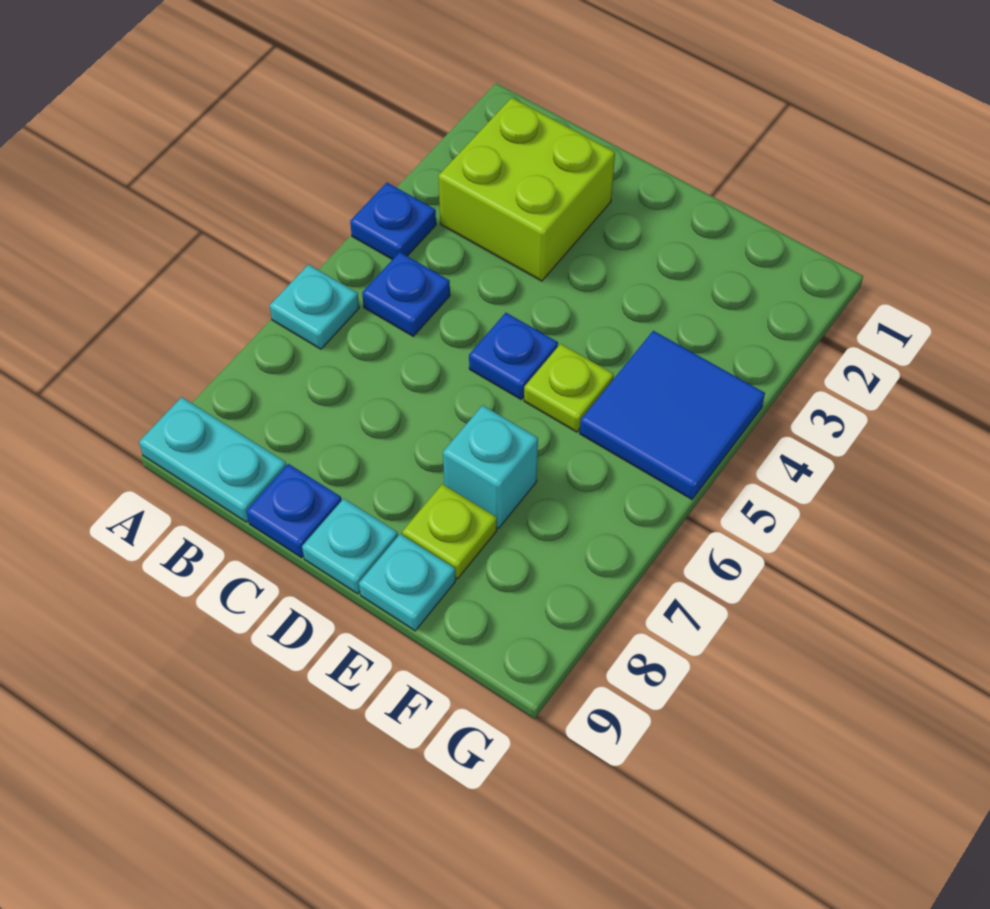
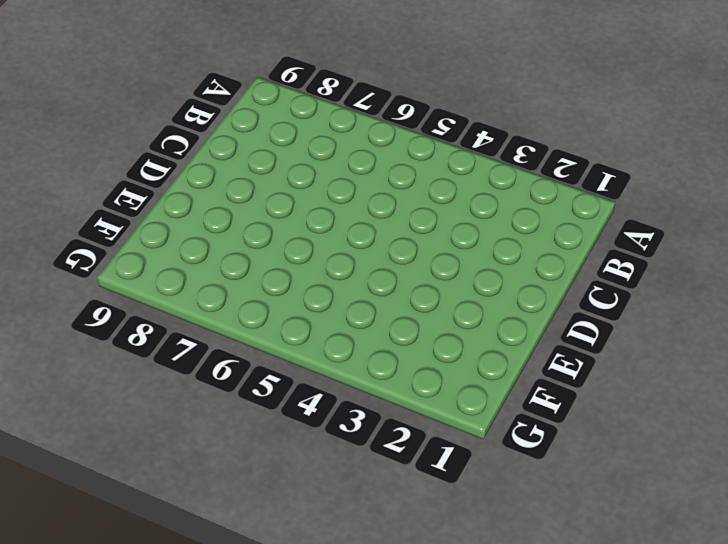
none -> blue plate A4 level 1
none -> cyan plate A6 level 1
none -> cyan plate A9:B9 level 1

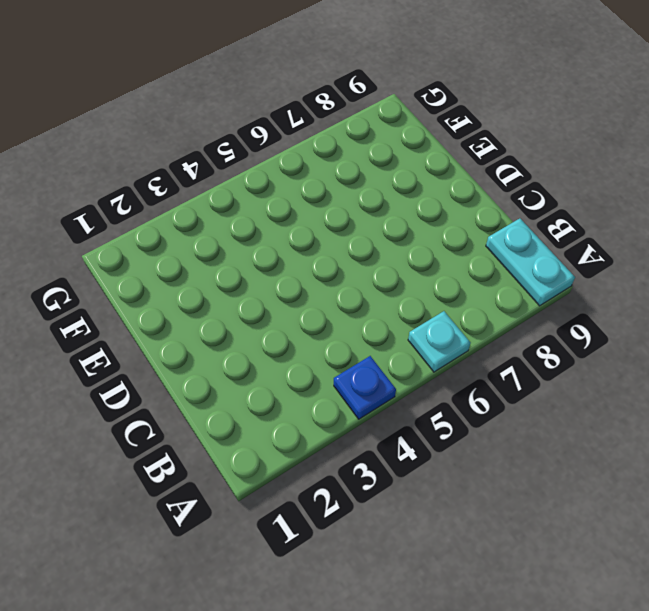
none -> lime brick B2:C3 level 1
none -> blue plate B5 level 1
none -> blue plate C9 level 1

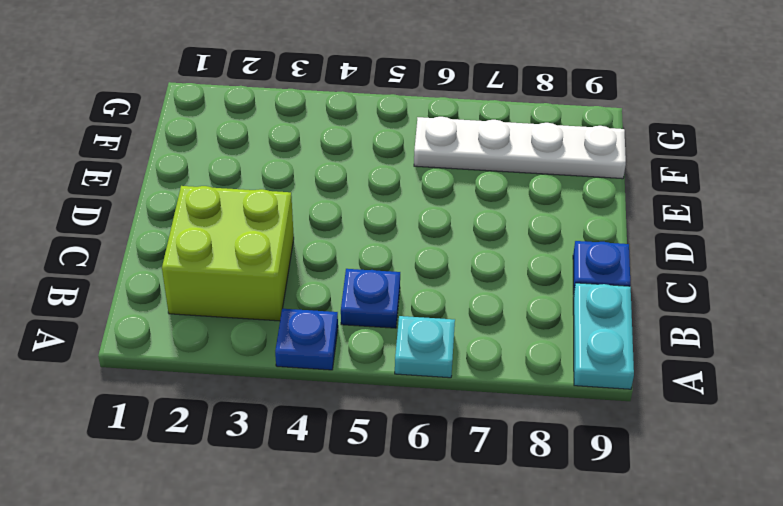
white plate F6:F9 level 1 -> none
none -> blue plate D5 level 1
none -> cyan plate D9 level 1
none -> lime plate E5 level 1

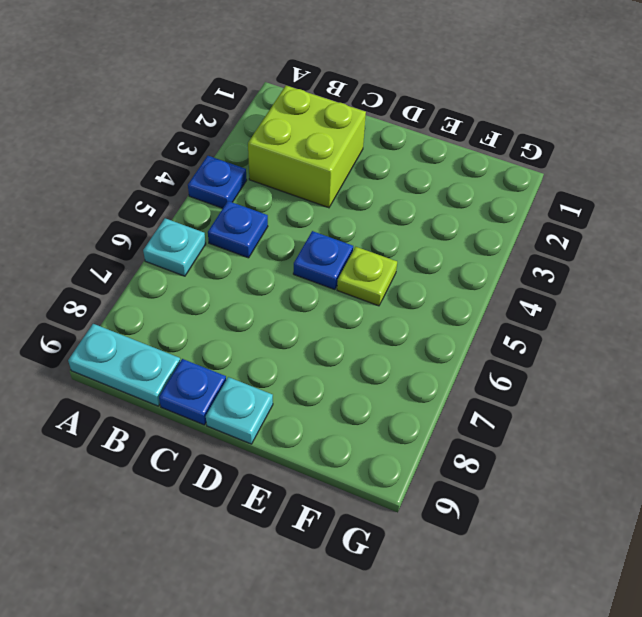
none -> cyan brick E7 level 1
none -> lime plate E8 level 1
none -> cyan plate E9 level 1

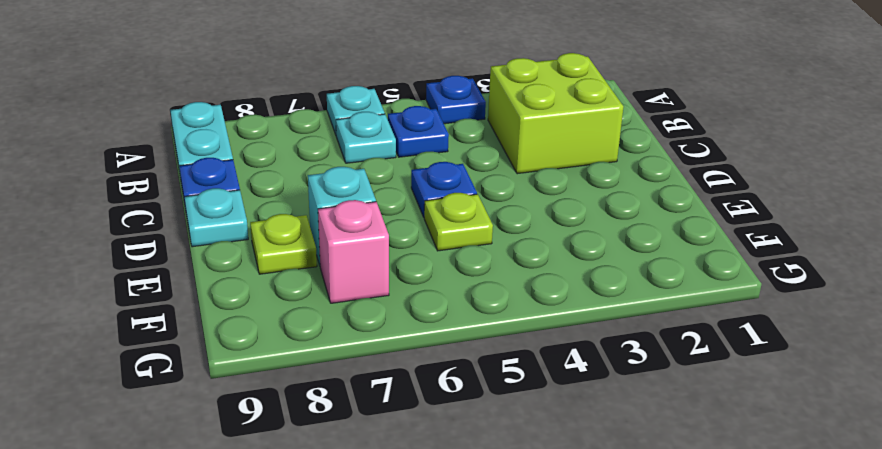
cyan plate B6 level 1 -> cyan plate E9 level 1
pink brick F7 level 1 -> none
none -> blue tile F4:G5 level 1

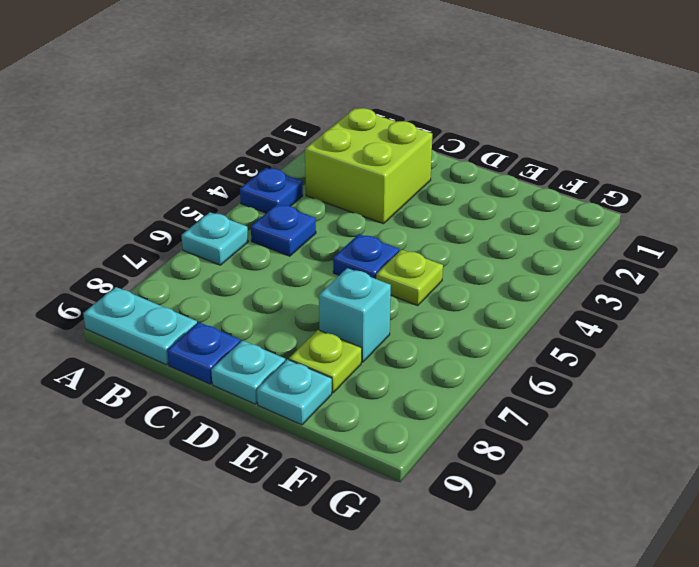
none -> blue tile F4:G5 level 1

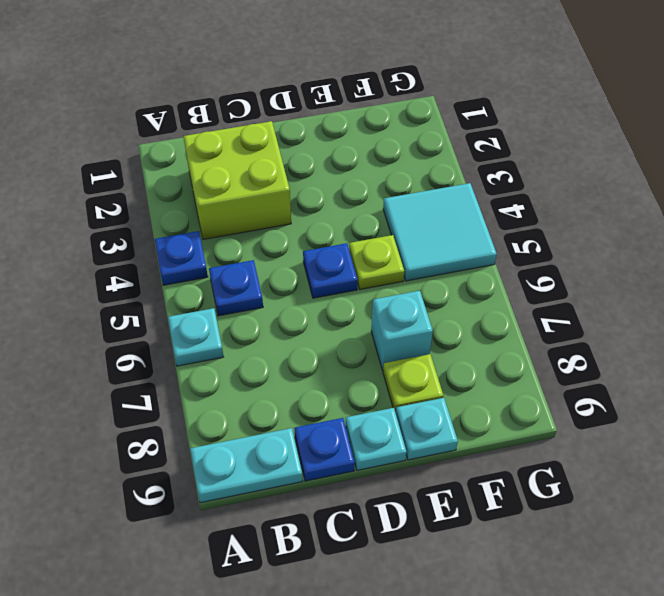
cyan tile F4:G5 level 1 -> blue tile F4:G5 level 1

